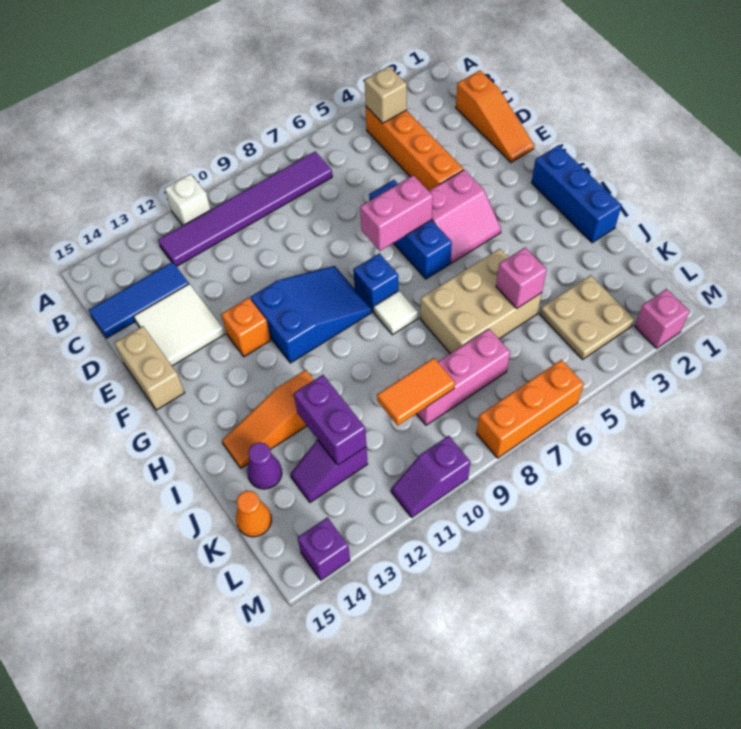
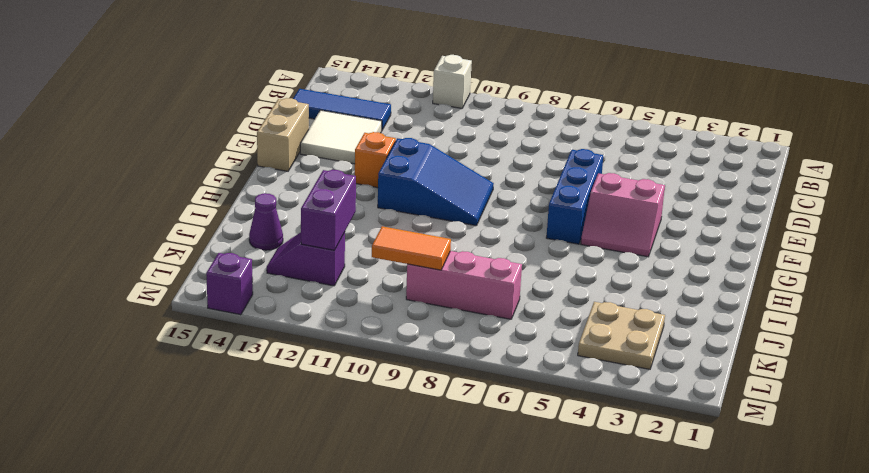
none -> orange brick B4:E4 level 1
none -> purple tile B7:B12 level 1
none -> orange slope C1:E1 level 1 top C
none -> blue brick G1:I1 level 1

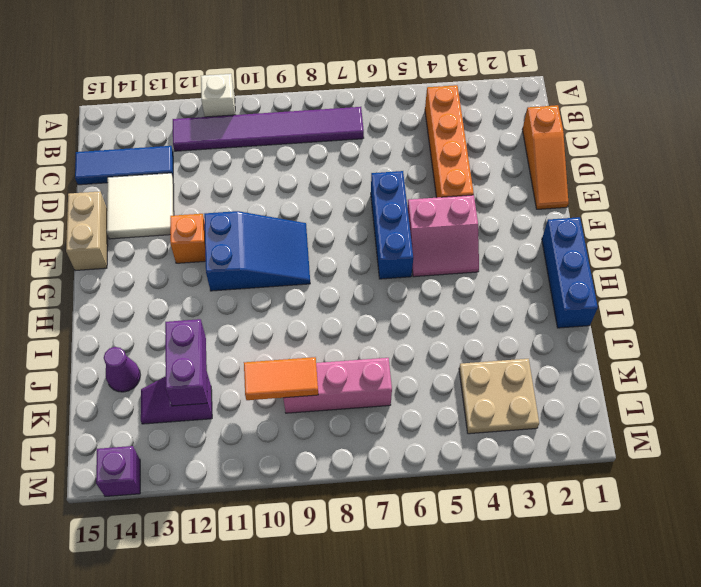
none -> blue brick G8 level 1
none -> white tile H8 level 1
none -> tan brick I5:J7 level 1
none -> orange slope I12:I14 level 1 top 12

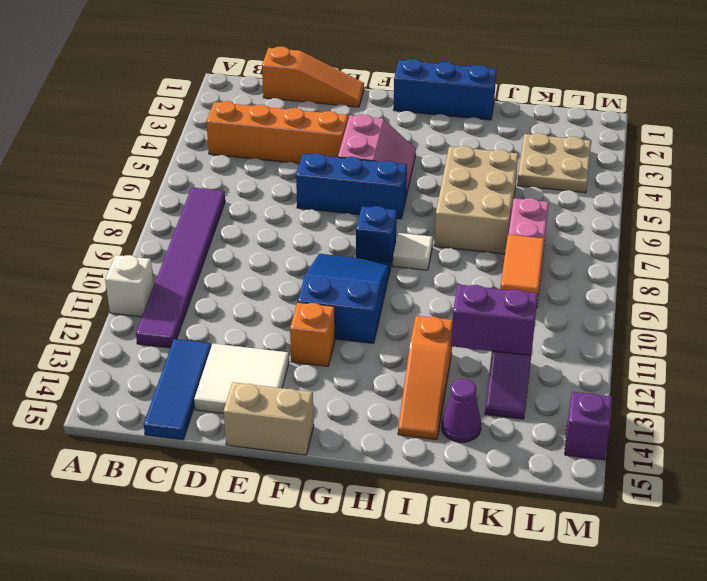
none -> orange cone K15 level 1
none -> pink brick M2 level 1
none -> orange brick M6:M8 level 1
none -> purple slope M10:M11 level 1 top 10

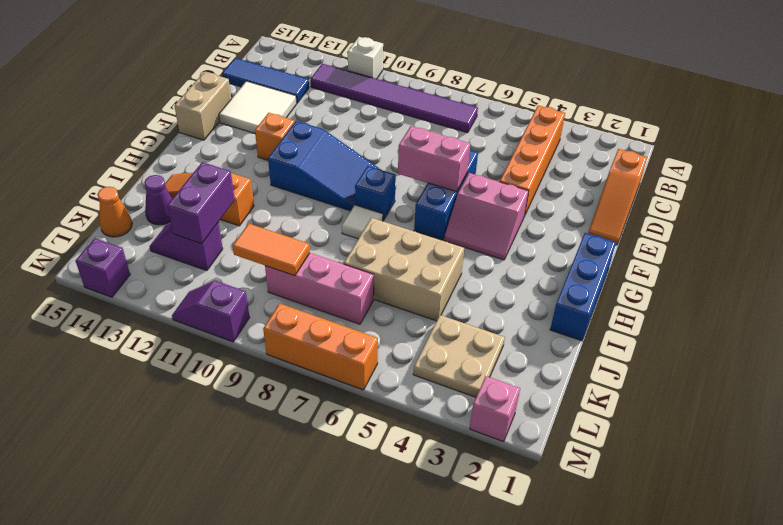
none -> tan brick B4 level 2
none -> pink brick J5 level 2

